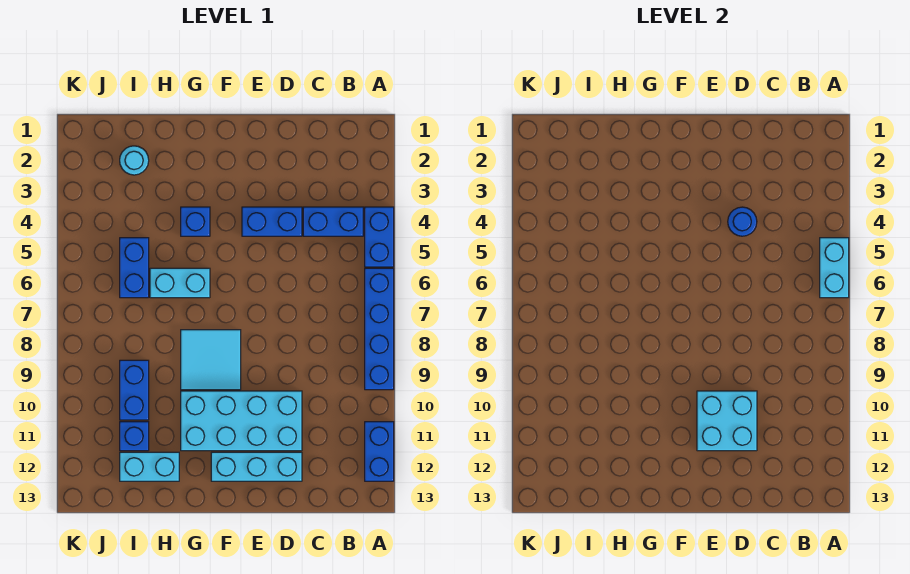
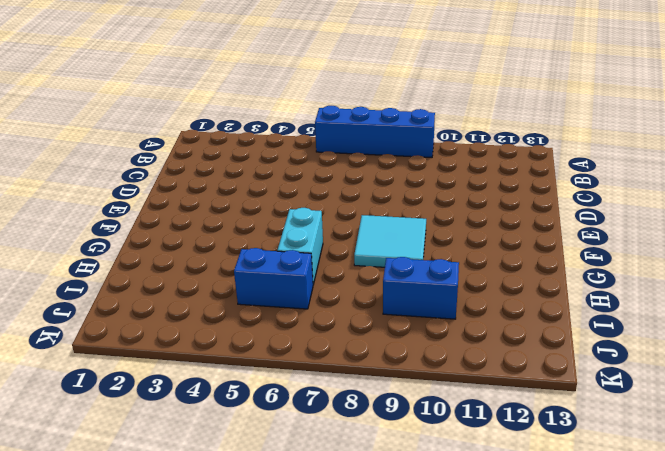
none -> blue brick A4:A5 level 1
none -> blue brick A11:A12 level 1
none -> blue brick B4:C4 level 1

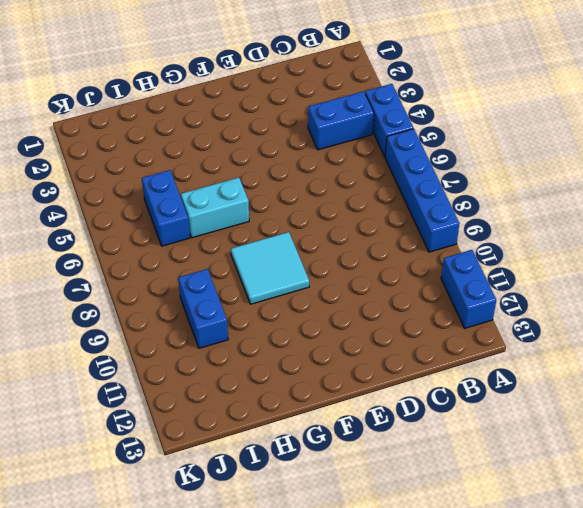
none -> blue brick D4:E4 level 1
none -> cyan brick D10:G11 level 1
none -> cyan brick D12:F12 level 1

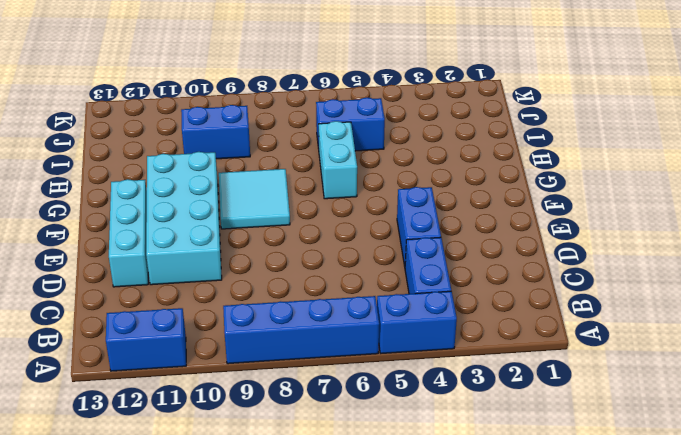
none -> blue brick G4 level 1
none -> cyan brick H12:I12 level 1
none -> cyan round brick I2 level 1

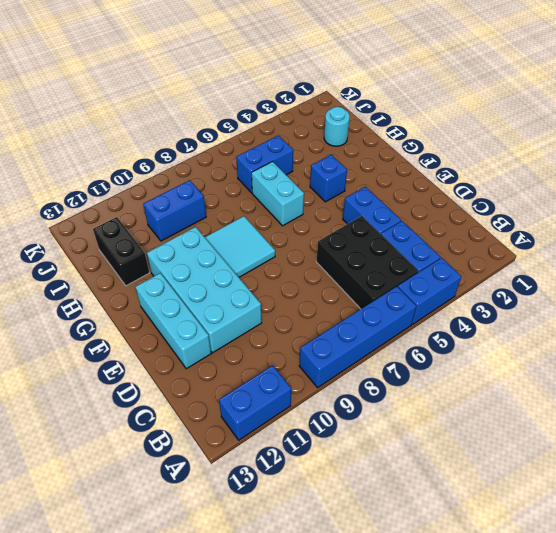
black brick B5:D6 level 1 -> none
black brick H12:I12 level 1 -> cyan brick H12:I12 level 1
none -> blue brick I11 level 1
none -> cyan brick A5:A6 level 2
none -> blue round brick D4 level 2

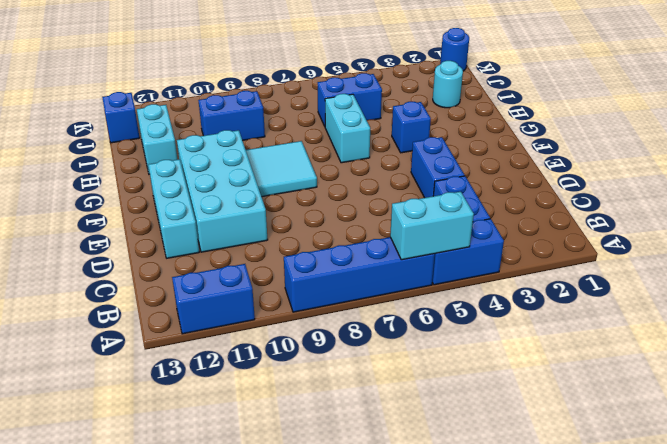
blue brick J13 level 1 -> blue brick I11 level 1
blue round brick K1 level 1 -> blue round brick D4 level 2
none -> cyan brick D10:E11 level 2

